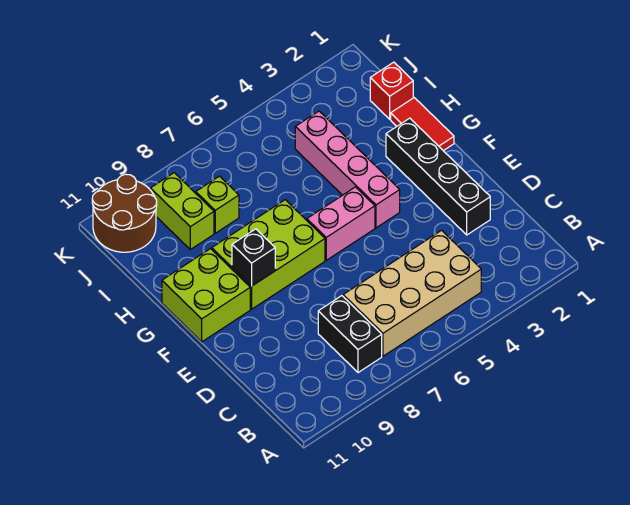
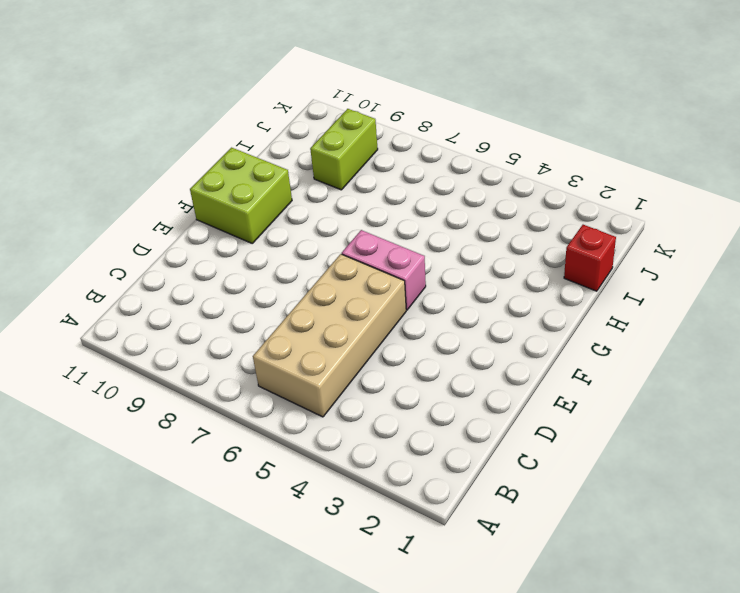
tan brick B5:E6 level 1 -> tan brick B4:C7 level 1
none -> black brick B8:C8 level 1
none -> black brick D2:G2 level 1
none -> pink brick F4:I4 level 1

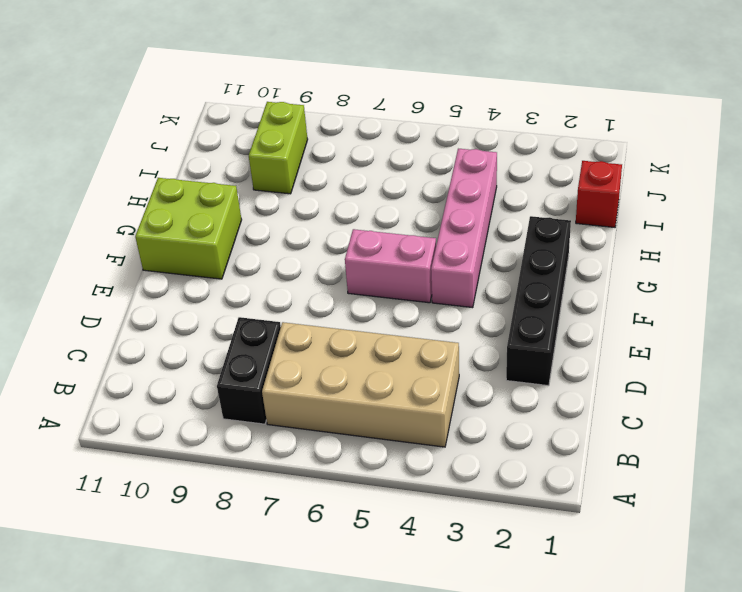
none -> lime brick F7:G9 level 1
none -> red tile G1:H1 level 1
none -> lime brick I8 level 1

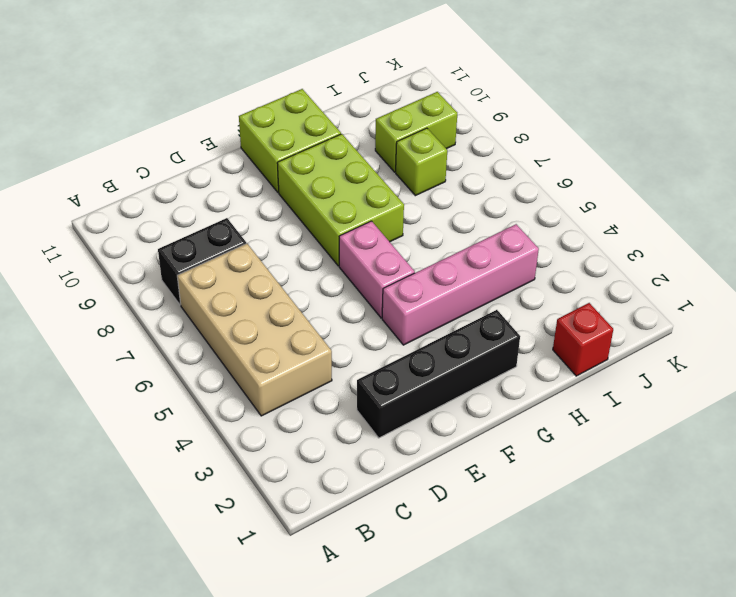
none -> red tile G1:H1 level 1
none -> brown round brick J10:K11 level 1
none -> black brick F9 level 2

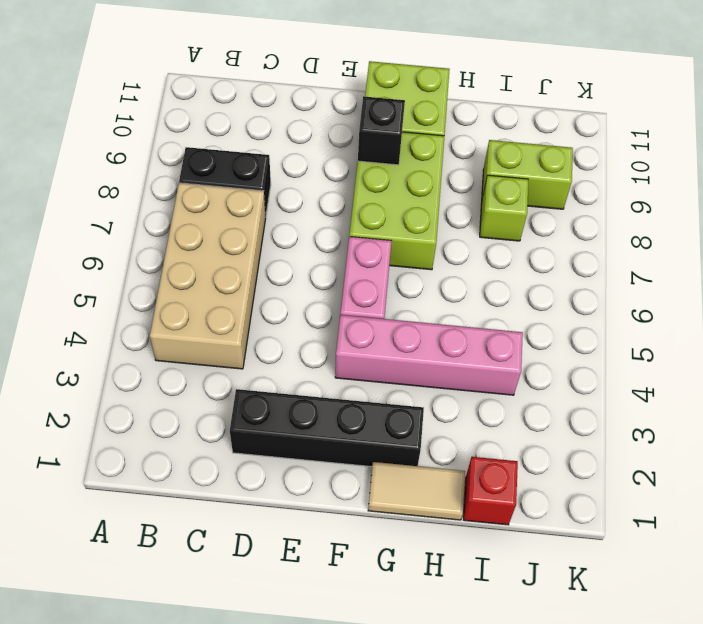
tan tile G1:H1 level 1 -> red tile G1:H1 level 1
none -> brown round brick J10:K11 level 1

